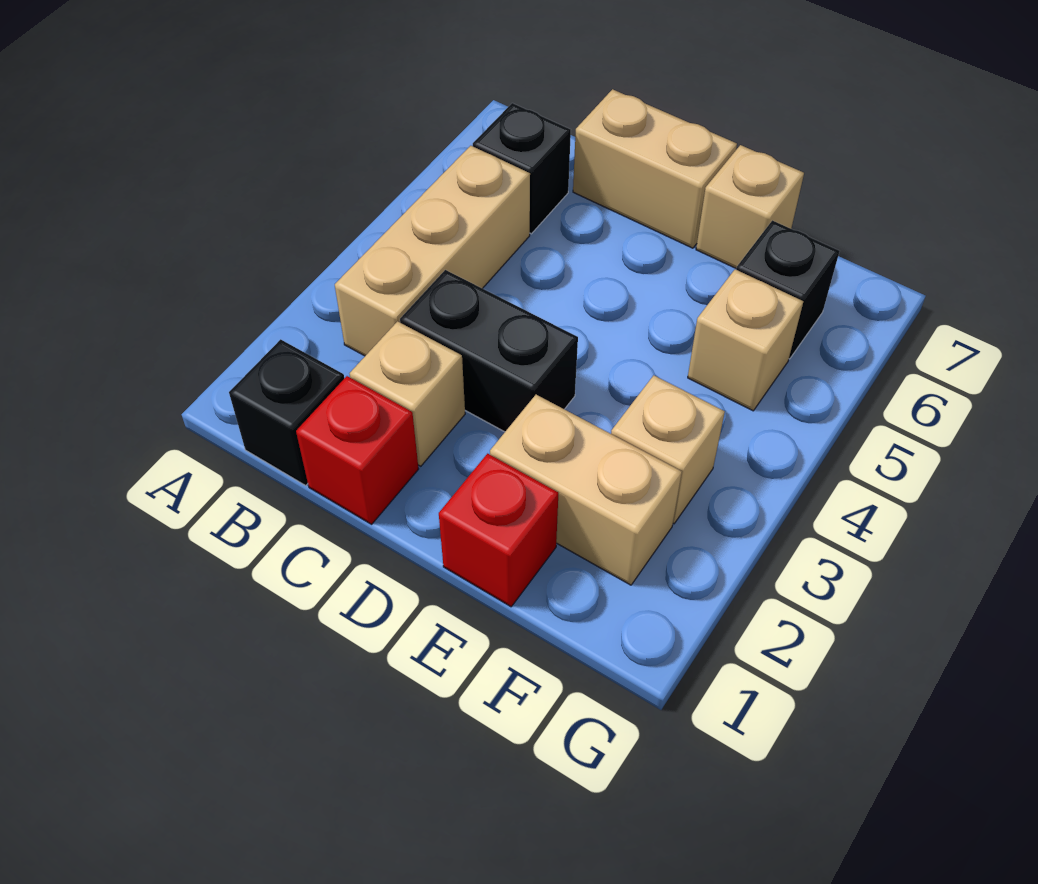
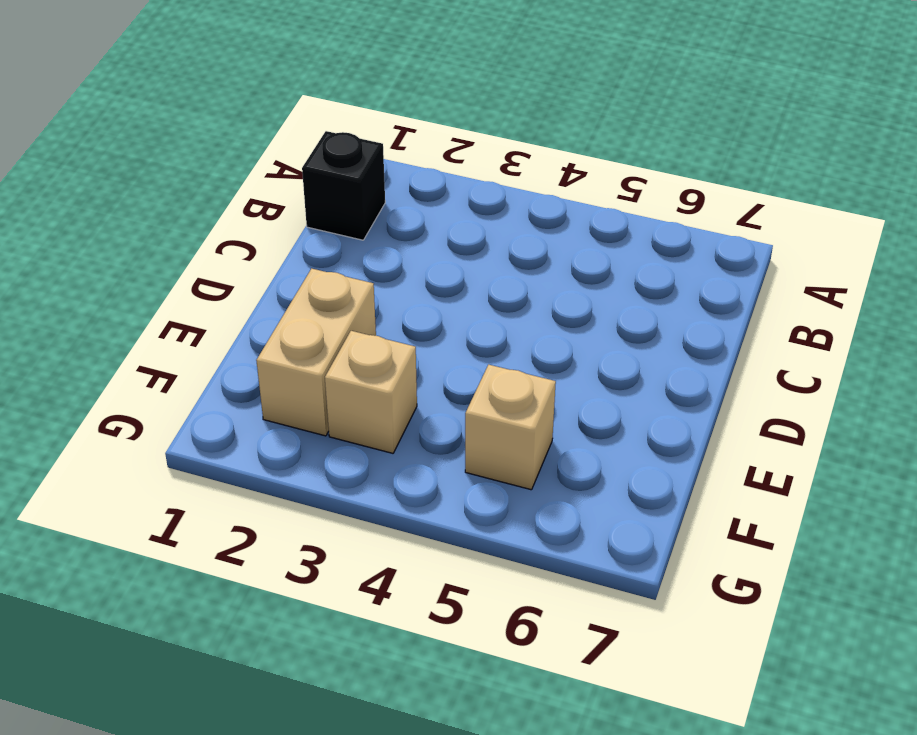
none -> tan brick B3:B5 level 1
none -> black brick B6 level 1
none -> red brick C1 level 1

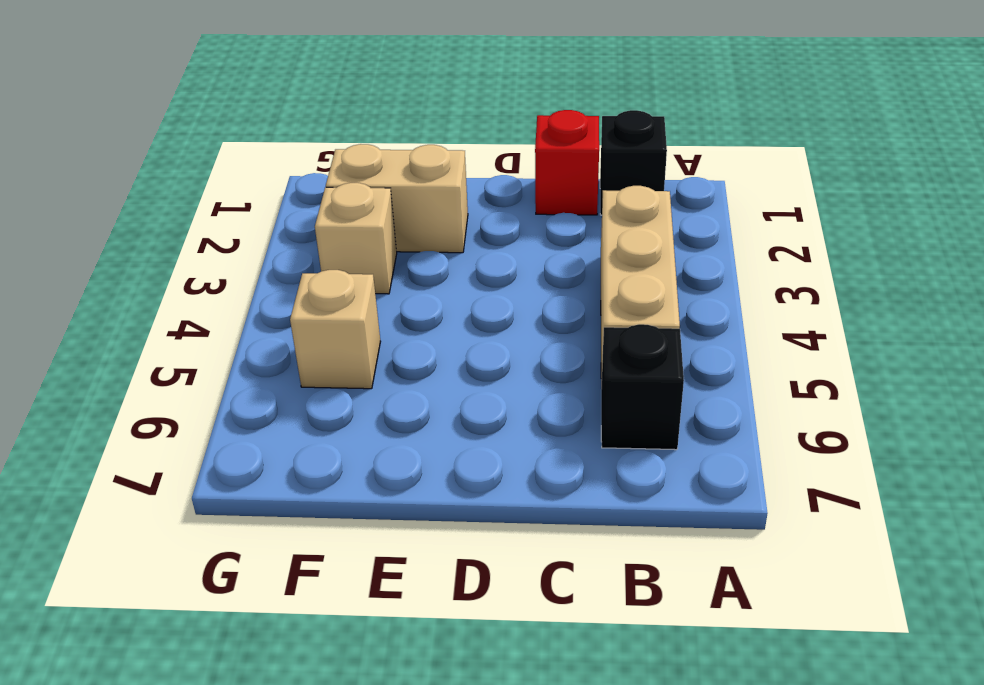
none -> tan brick C2 level 1
none -> black brick C3:D3 level 1
none -> tan brick C7:D7 level 1

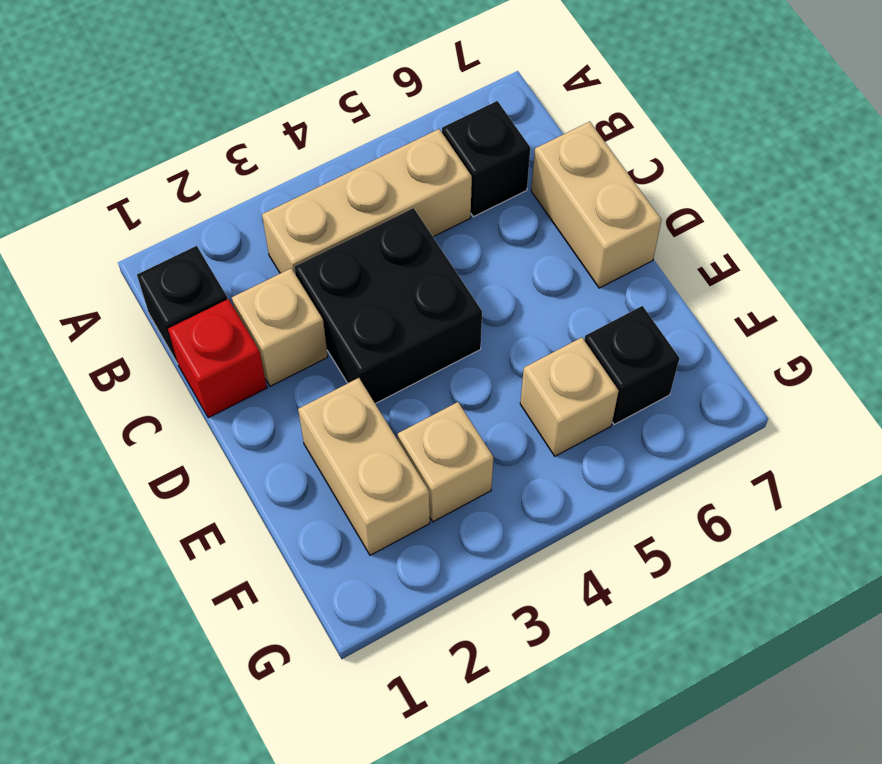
black brick C3:D4 level 1 -> black brick C3:D3 level 1
none -> red brick E1 level 1
none -> tan brick E7 level 1

